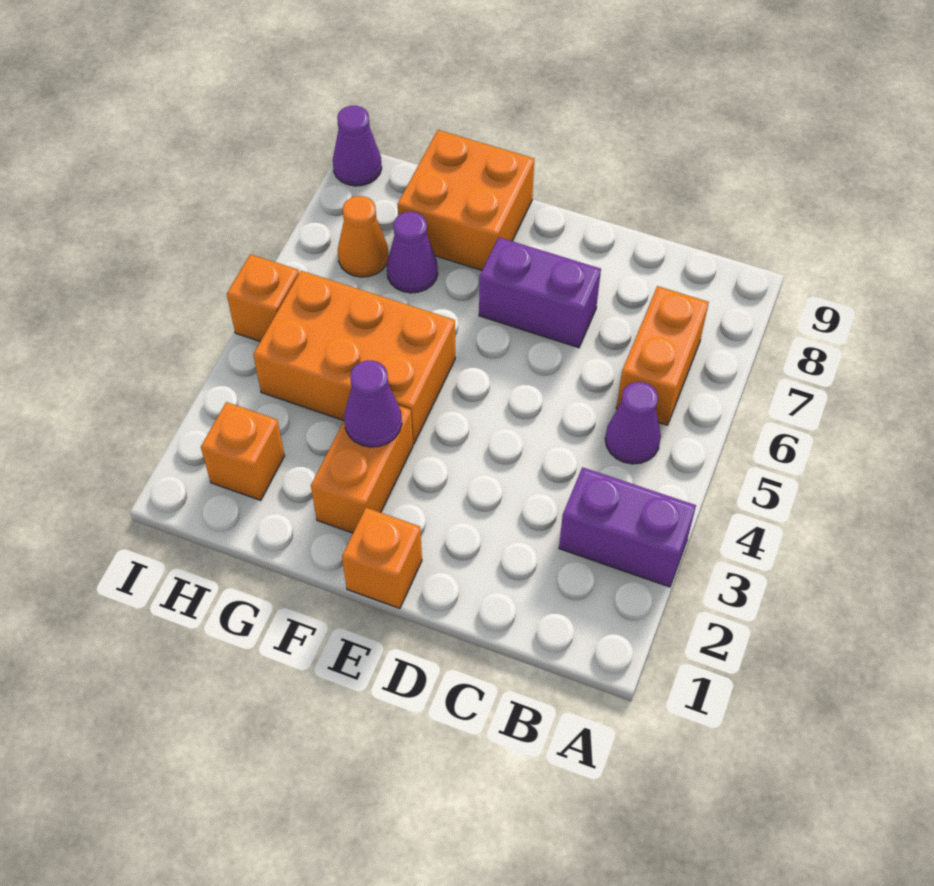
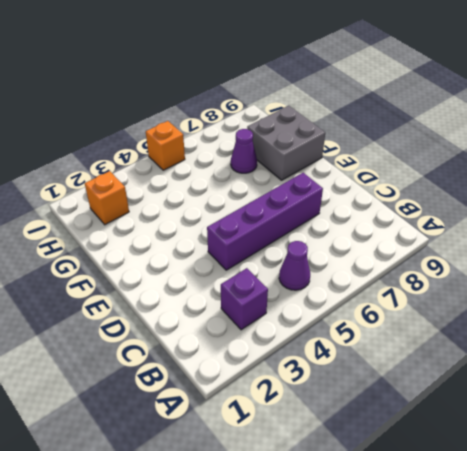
purple brick B3 level 1 -> purple brick A3:B3 level 1
purple brick D4:D7 level 1 -> purple brick D7:E7 level 1
grey brick F8:G9 level 1 -> orange brick F8:G9 level 1
none -> orange brick B6:B7 level 1
none -> orange brick E1 level 1
none -> orange brick F2:F3 level 1

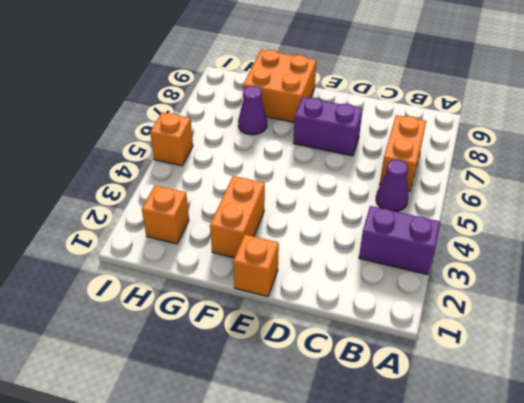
none -> orange brick F4:H5 level 1
none -> orange cone H7 level 1
none -> purple cone I9 level 1

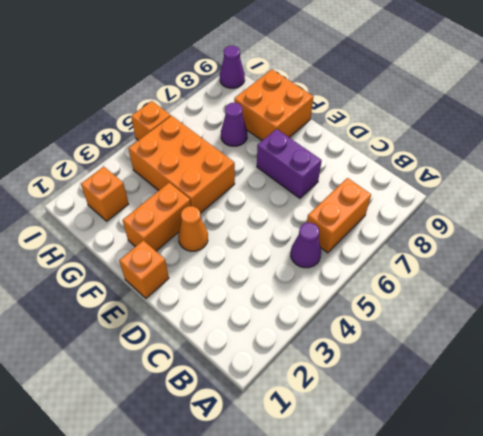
orange cone E3 level 1 -> orange cone H7 level 1
none -> purple brick A3:B3 level 1
none -> purple cone F3 level 2

